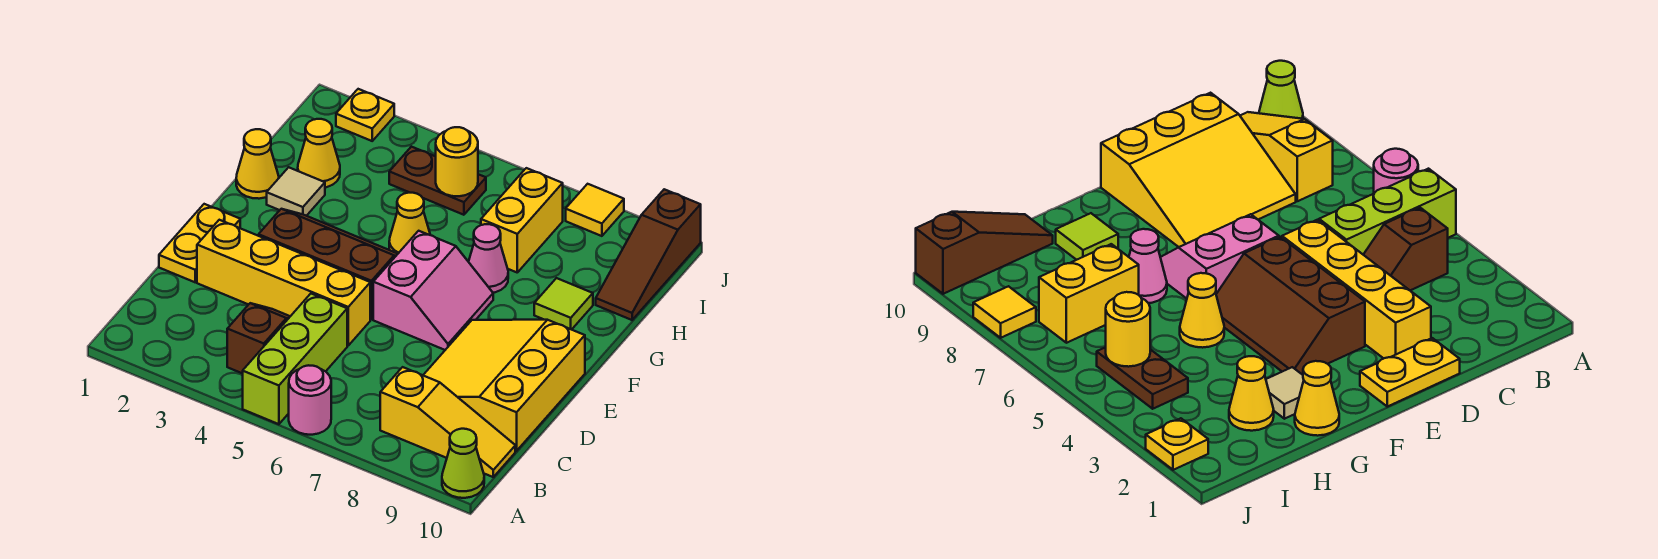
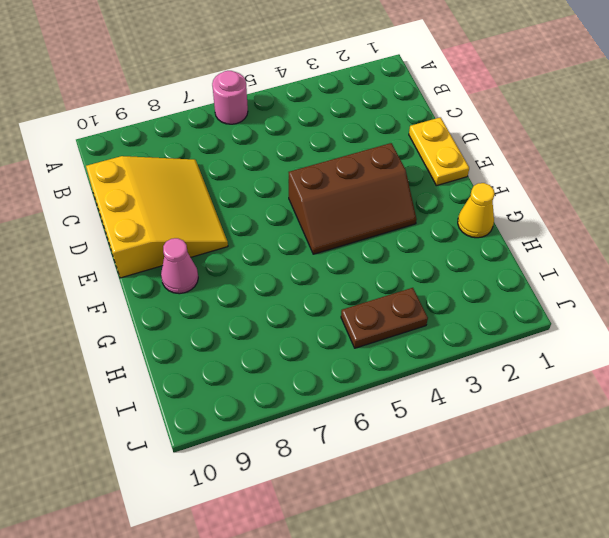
pink cone F9 level 1 -> pink cone G7 level 1
none -> lime brick A5:C5 level 1
none -> lime cone A10 level 1
none -> brown slope B4:C4 level 1 top B

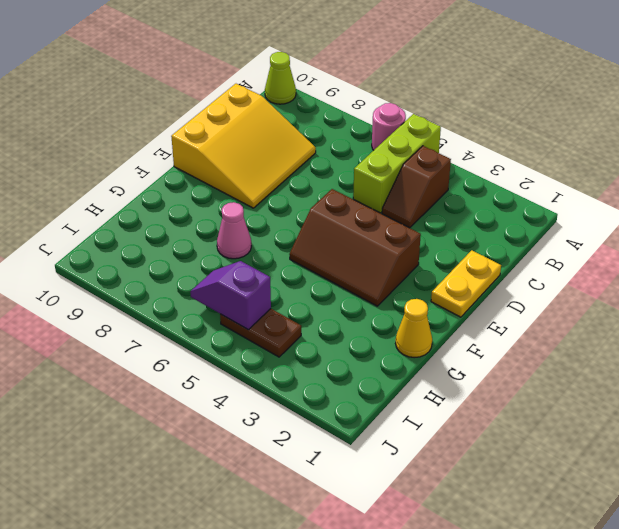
purple slope I5:I6 level 2 top 5 -> yellow round brick I5 level 2
none -> yellow slope B8:B10 level 1 top 8
none -> yellow brick D2:D5 level 1
none -> pink slope E6:F7 level 1 top 6

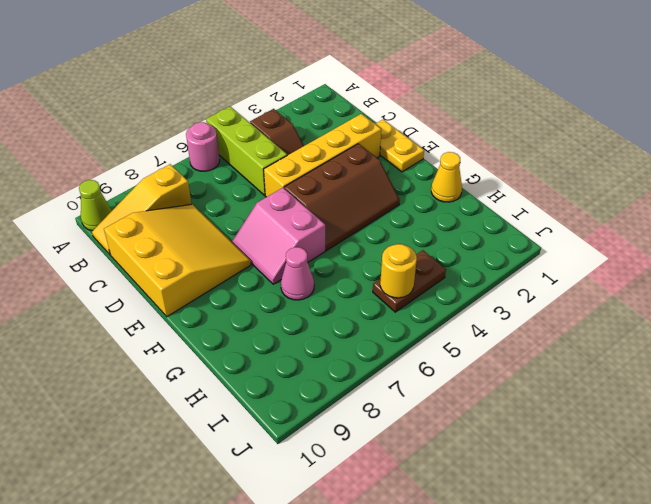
none -> tan tile G2 level 1
none -> yellow cone G5 level 1
none -> lime tile G9 level 1

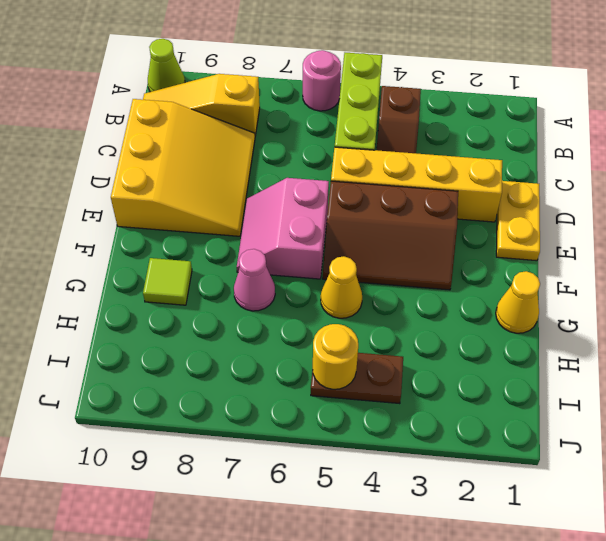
none -> tan tile G2 level 1
none -> yellow cone H2 level 1
none -> yellow brick H7:I7 level 1

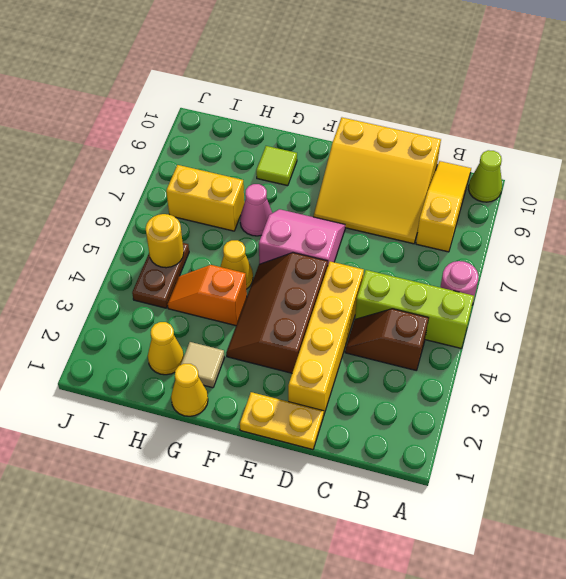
orange slope G4:H4 level 1 top G -> none
none -> brown slope H10:J10 level 1 top J
none -> yellow plate J2 level 1
none -> yellow tile J8 level 1

